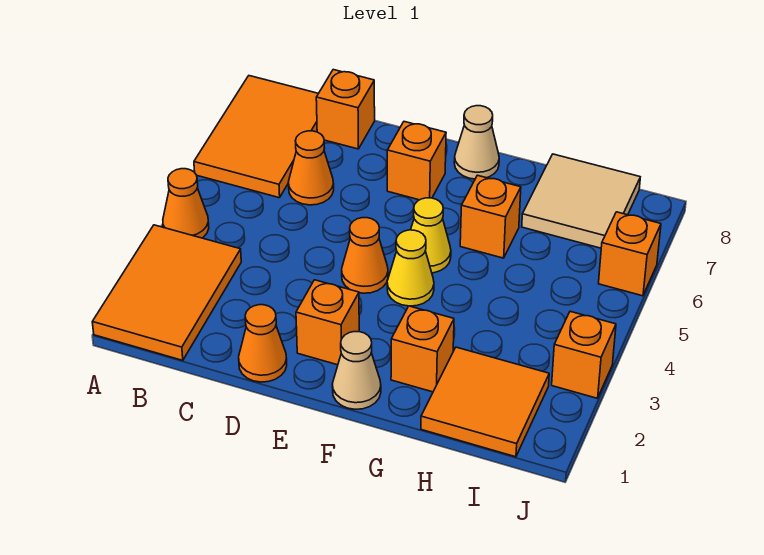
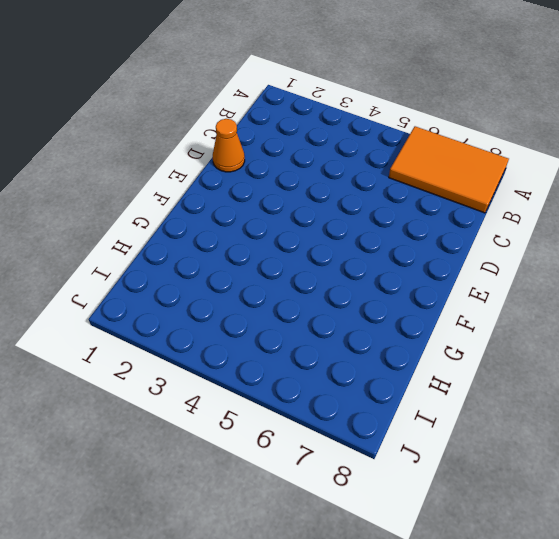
none -> orange tile A1:B3 level 1
none -> orange cone A4 level 1
none -> orange cone C6 level 1

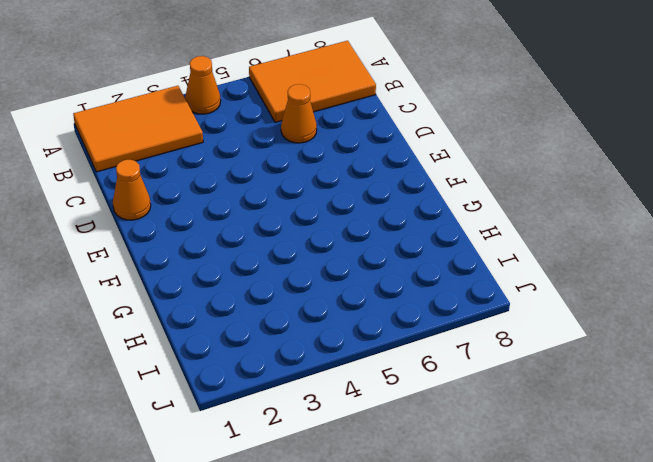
none -> orange brick C8 level 1
none -> orange brick E2 level 1
none -> orange cone E4 level 1

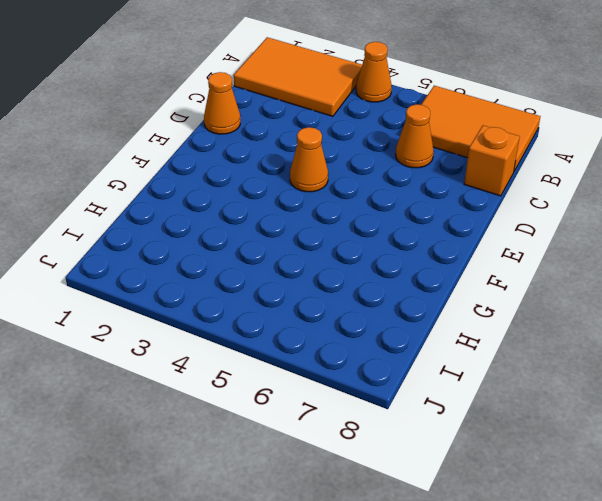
none -> orange brick E2 level 1
none -> orange brick E7 level 1
none -> tan cone F1 level 1

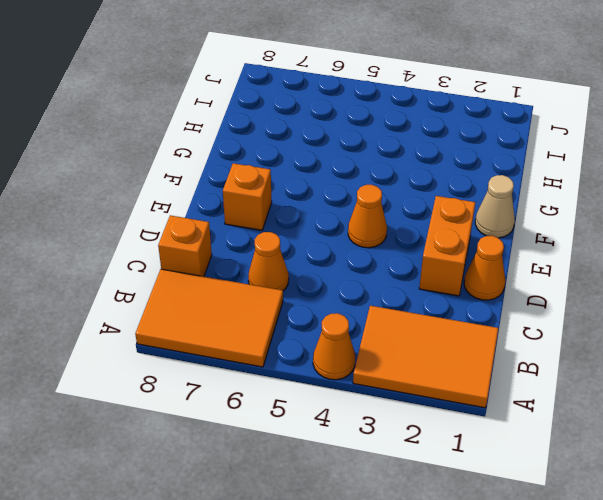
orange brick D2:E2 level 1 -> orange brick E2 level 1
none -> yellow cone F4 level 1
none -> yellow cone F5 level 1
none -> tan cone F8 level 1

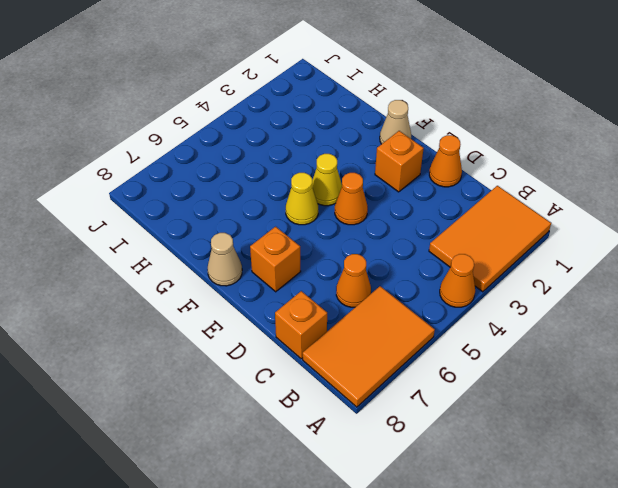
none -> orange brick G2 level 1
none -> orange brick G6 level 1
none -> orange tile H1:I2 level 1

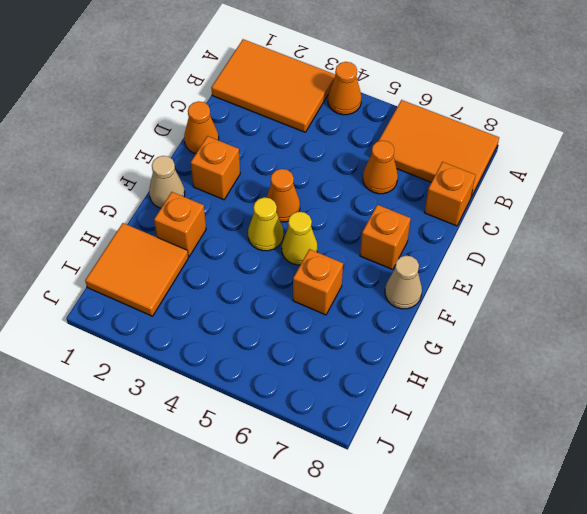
none -> tan tile H7:I8 level 1
none -> orange brick J3 level 1
none -> orange brick J6 level 1

